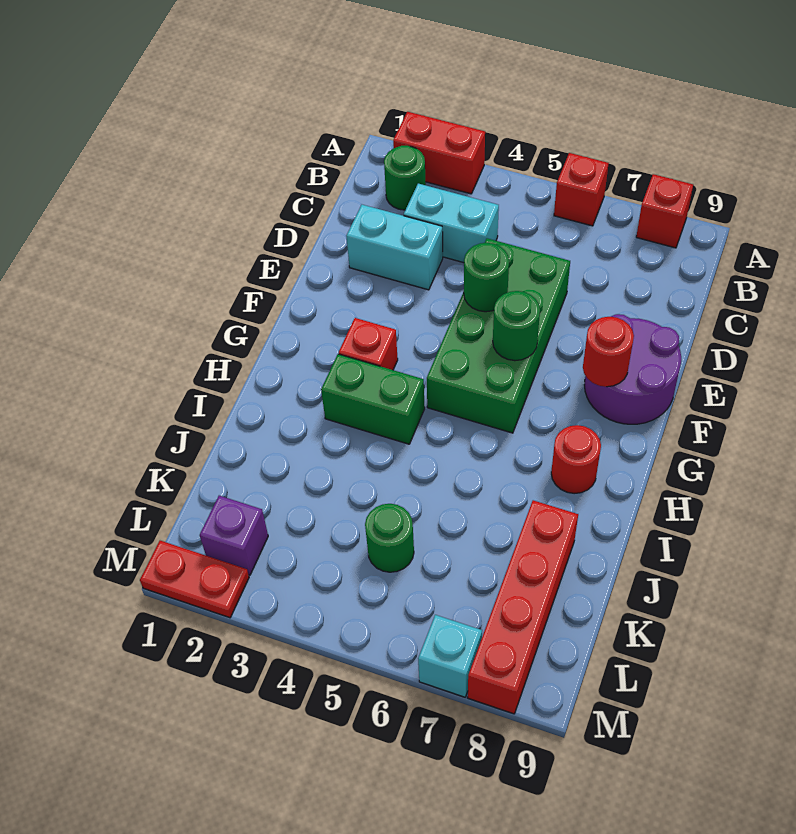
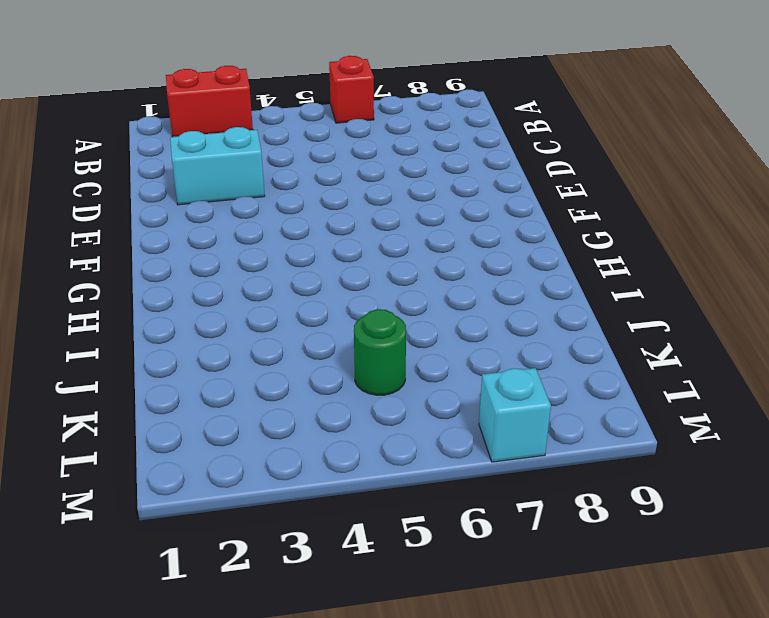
none -> red brick A8 level 1
none -> green round brick B2 level 1
none -> cyan brick C3:C4 level 1

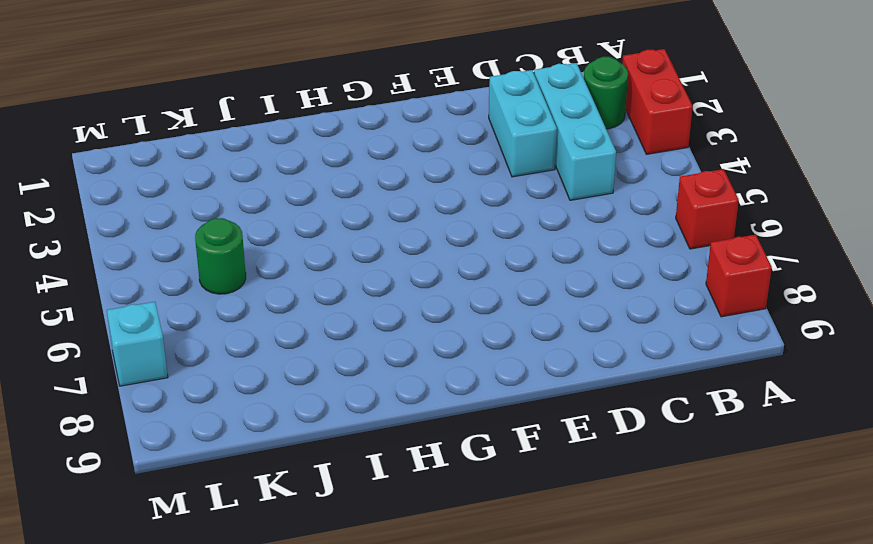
cyan brick C2:C4 level 1 -> cyan brick C3:C4 level 1
none -> green brick D5:G6 level 1
none -> purple round brick E8:F9 level 1
none -> red brick G3 level 1

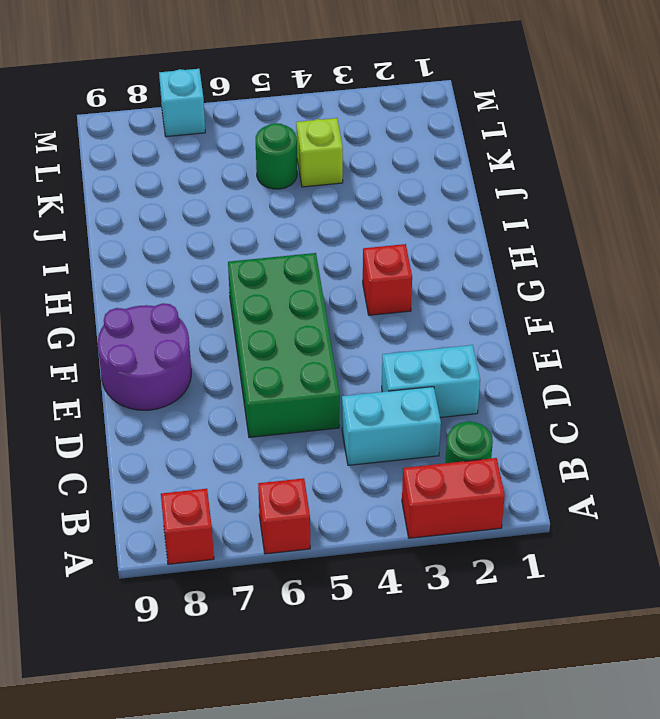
lime brick K4 level 1 -> none
none -> green brick H3:H4 level 1
none -> red round brick H8 level 1
none -> red brick J8:M8 level 1

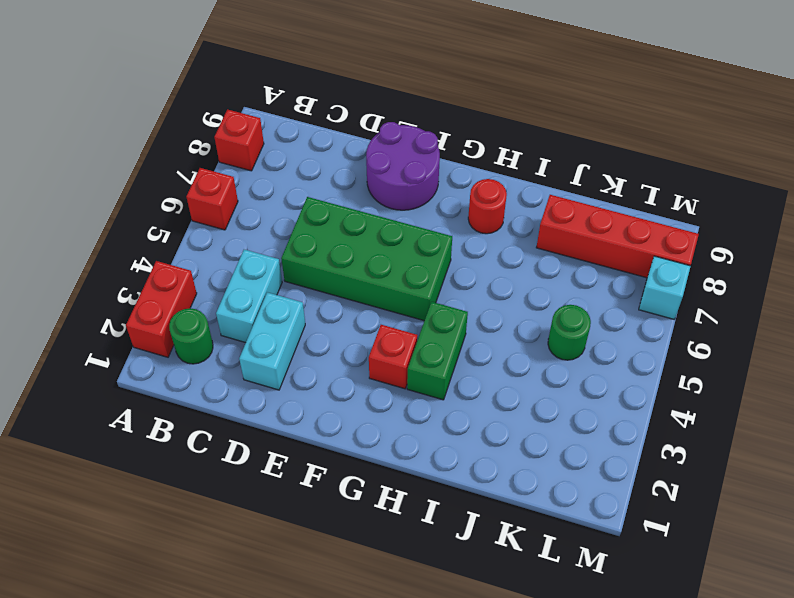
none -> purple brick L2 level 1
none -> red plate M1:M2 level 1
none -> green round brick E5 level 2

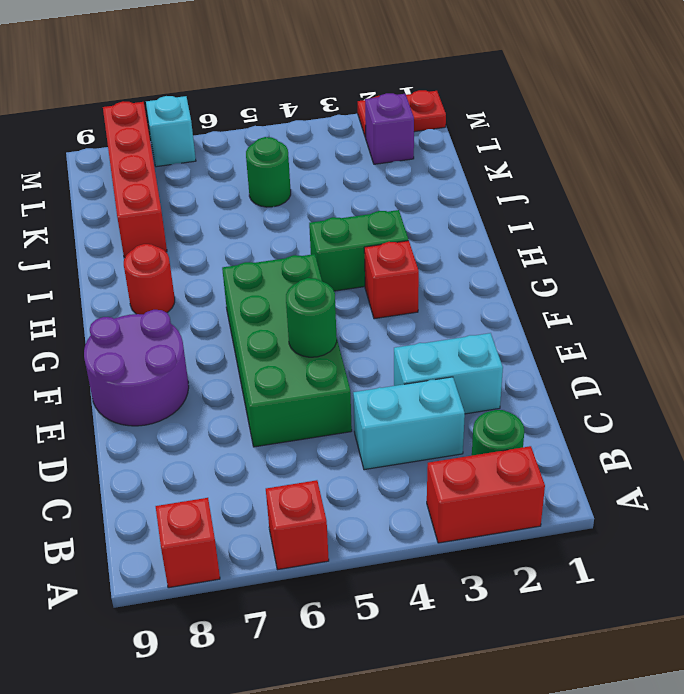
none -> green round brick F6 level 2
none -> red round brick F8 level 2

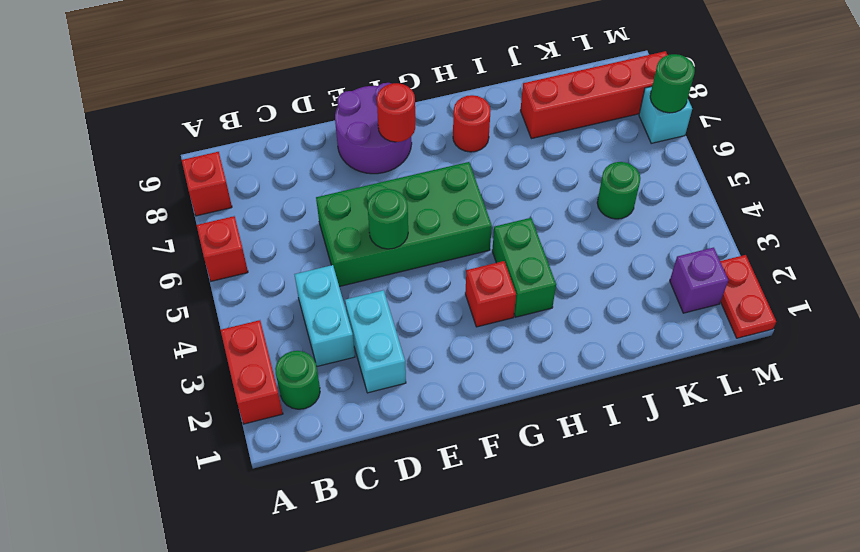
green round brick M7 level 2 -> green round brick F6 level 2

